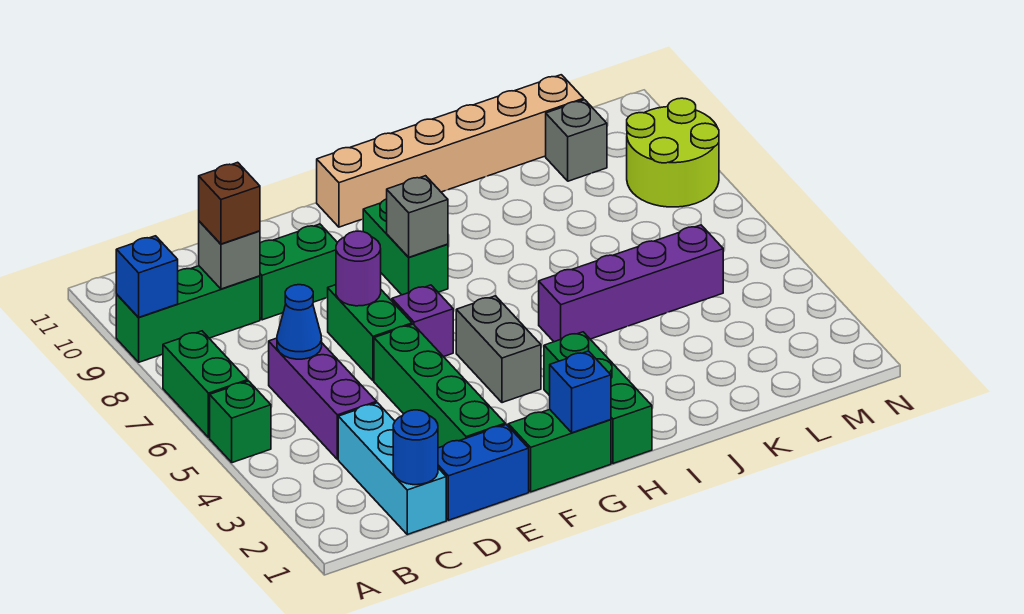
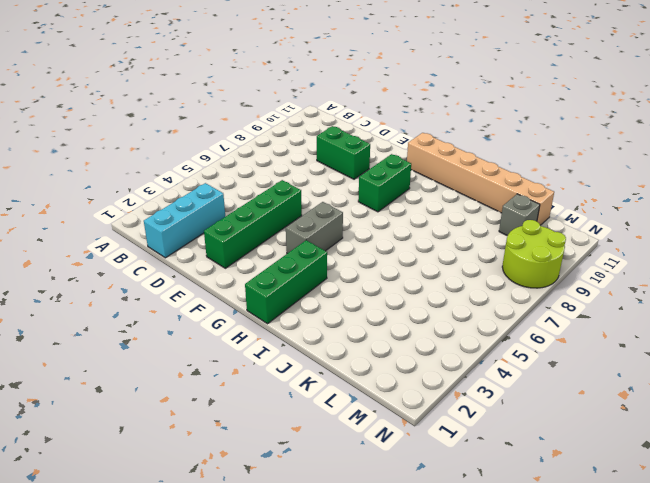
none -> green brick A5 level 1
none -> green brick A6:A7 level 1
none -> green brick A9:C9 level 1

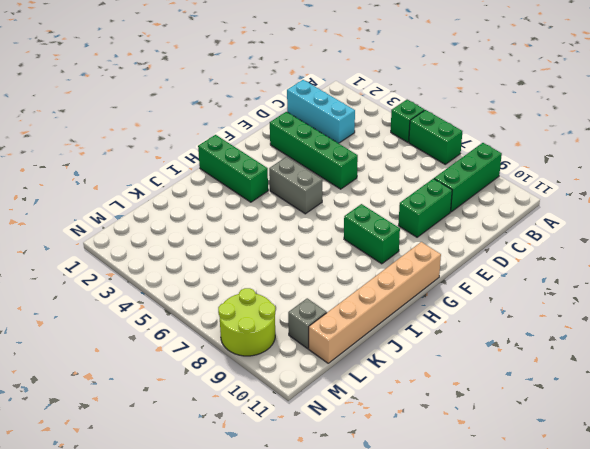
none -> purple brick C4:C6 level 1
none -> blue brick D1:E1 level 1
none -> green brick E6:E7 level 1

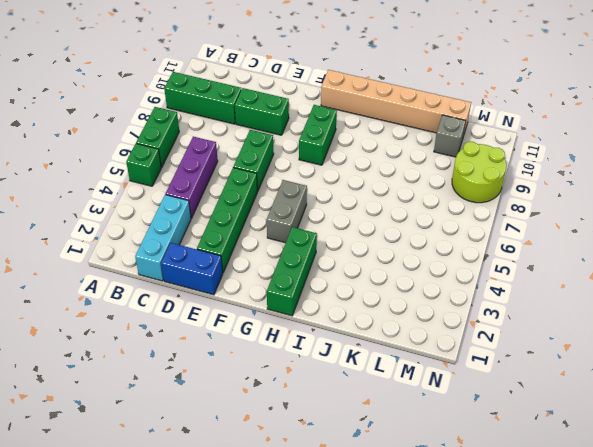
none -> green brick F1:G1 level 1
none -> purple brick F6 level 1
none -> purple brick I5:L5 level 1

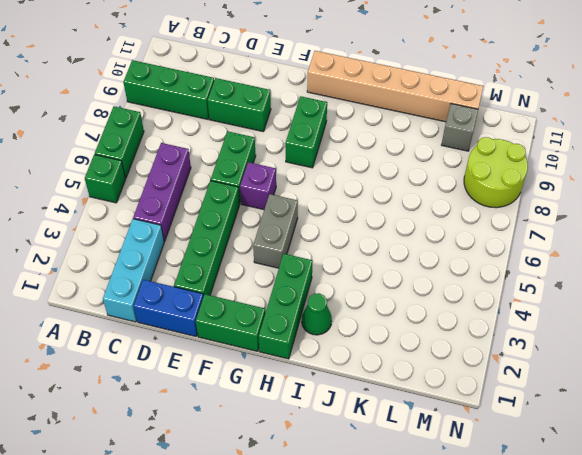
green cone I2 level 1 -> none
none -> purple brick I5:L5 level 1
none -> blue brick A9 level 2
none -> blue round brick C1 level 2

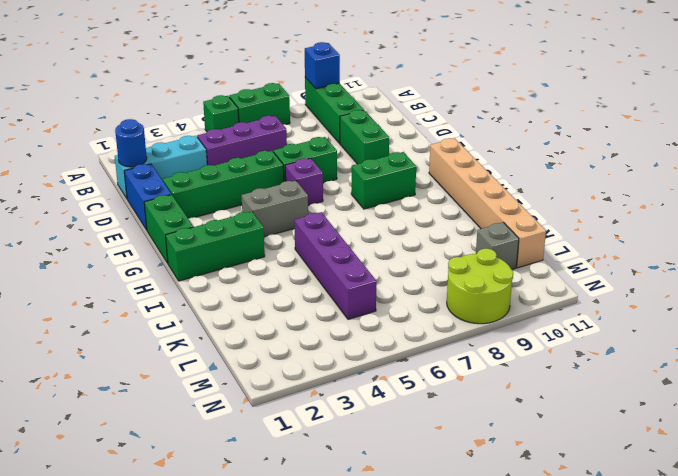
none -> blue cone C6 level 2
none -> grey brick C9 level 2
none -> purple round brick E7 level 2

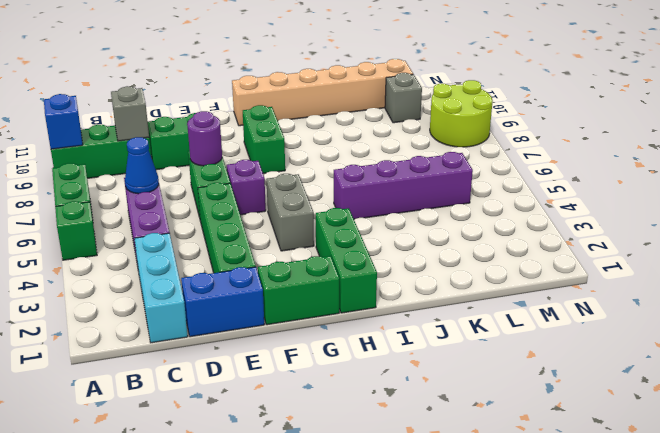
none -> blue round brick C1 level 2
none -> blue brick G1 level 2
none -> grey brick G8 level 2

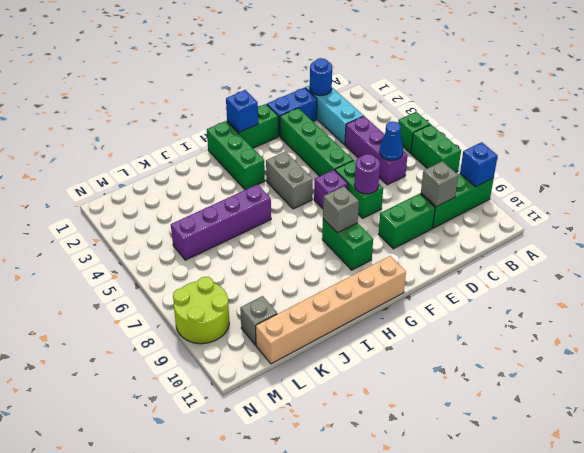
none -> brown brick C9 level 3

